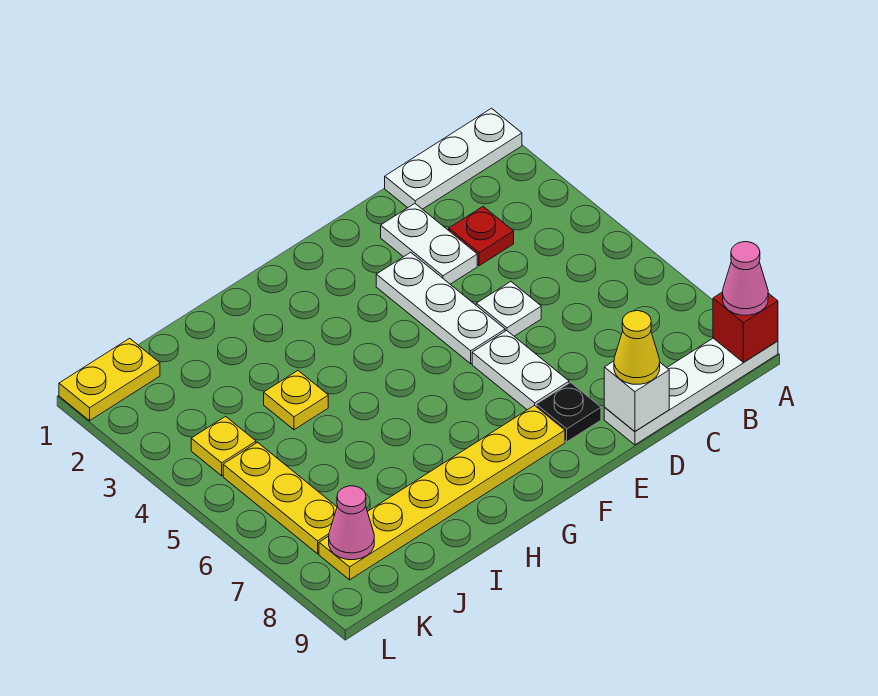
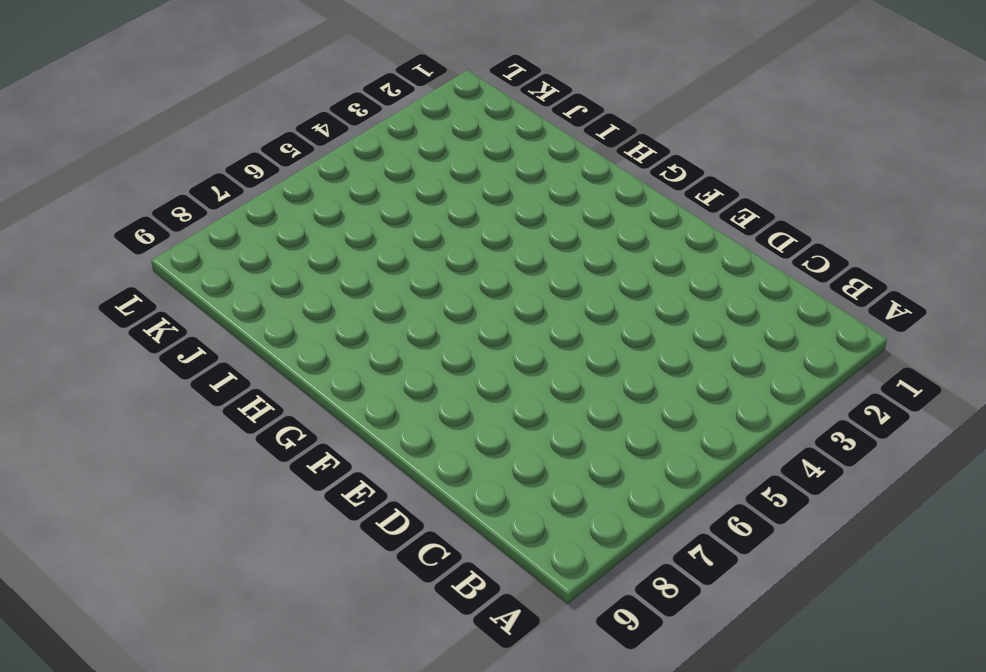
none -> white plate A1:C1 level 1
none -> white plate A9:D9 level 1
none -> red plate C3 level 1

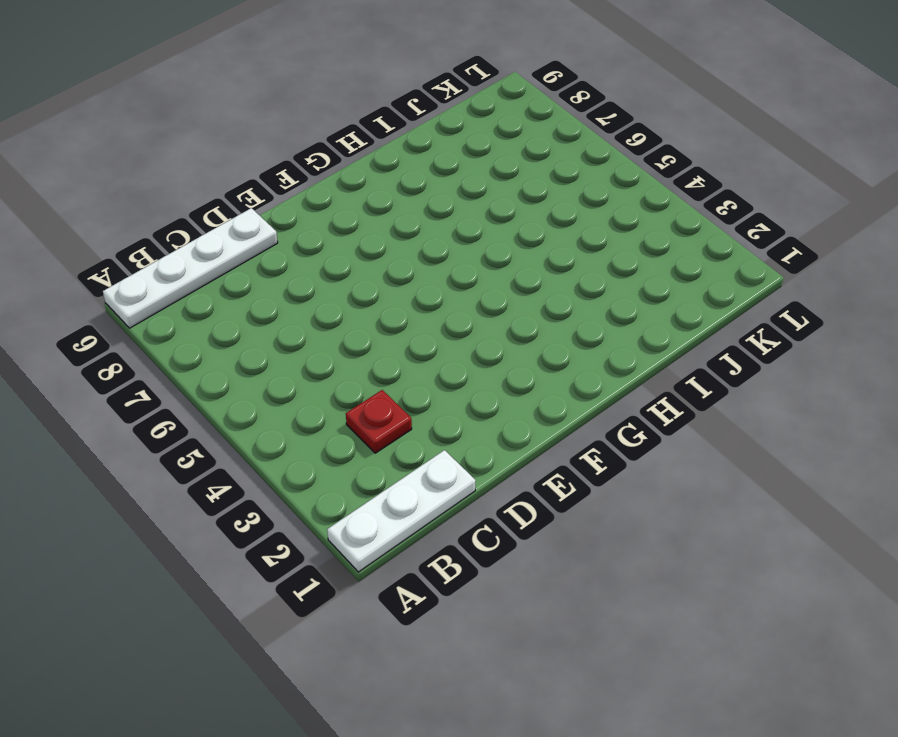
none -> white plate D2:D3 level 1
none -> white plate D5 level 1
none -> white plate E3:E5 level 1

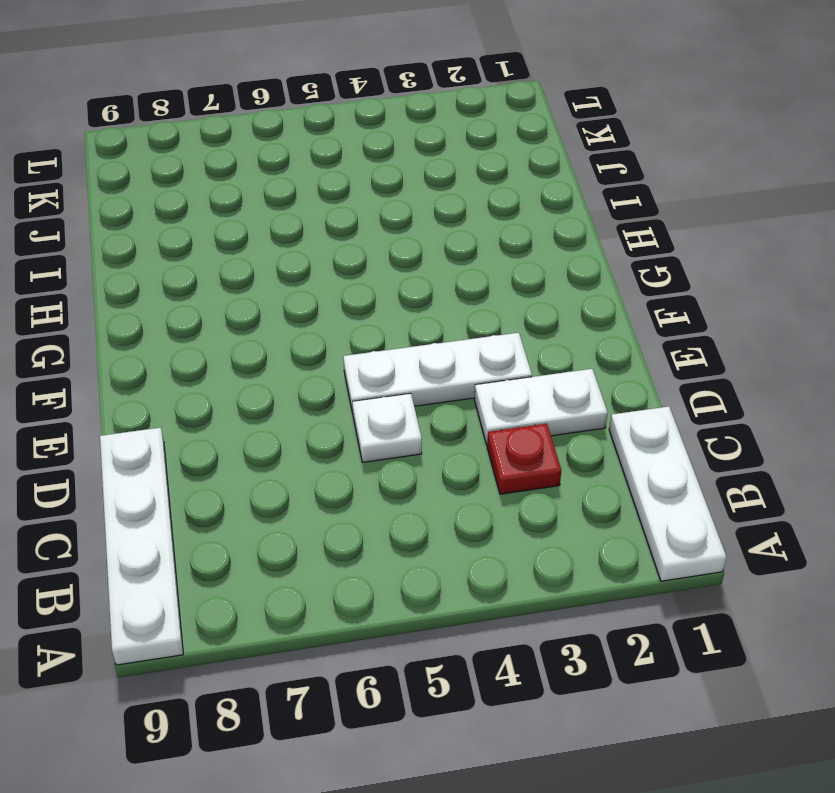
none -> white plate E6:E7 level 1
none -> black plate E8 level 1
none -> yellow plate F8:K8 level 1

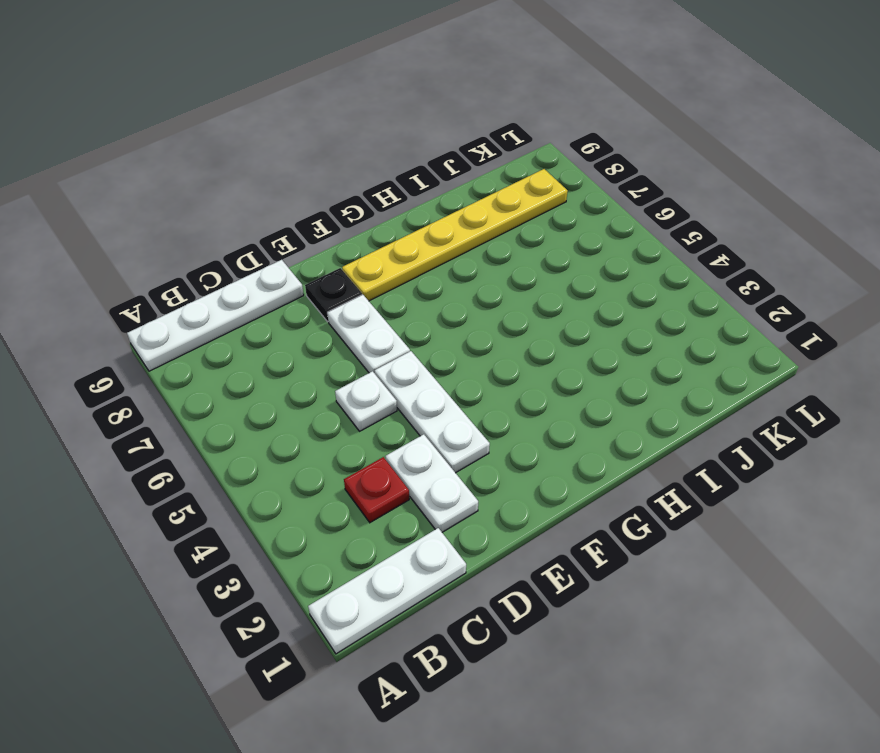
none -> yellow plate I4 level 1
none -> yellow plate K1:L1 level 1
none -> yellow plate K4 level 1

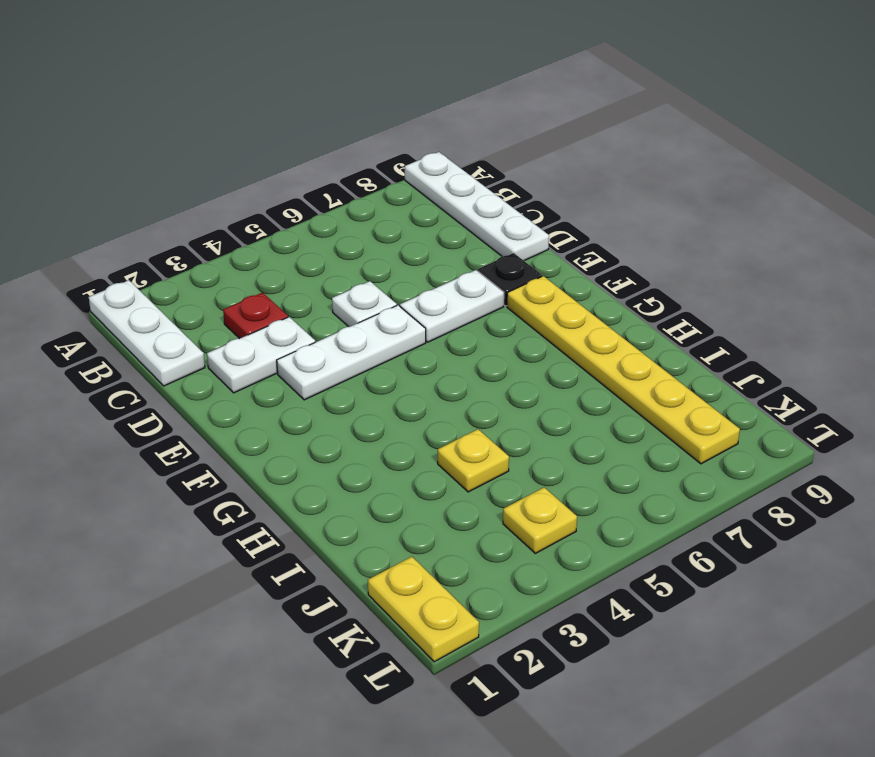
none -> yellow plate K5:K7 level 1
none -> red brick A9 level 2
none -> white brick D9 level 2

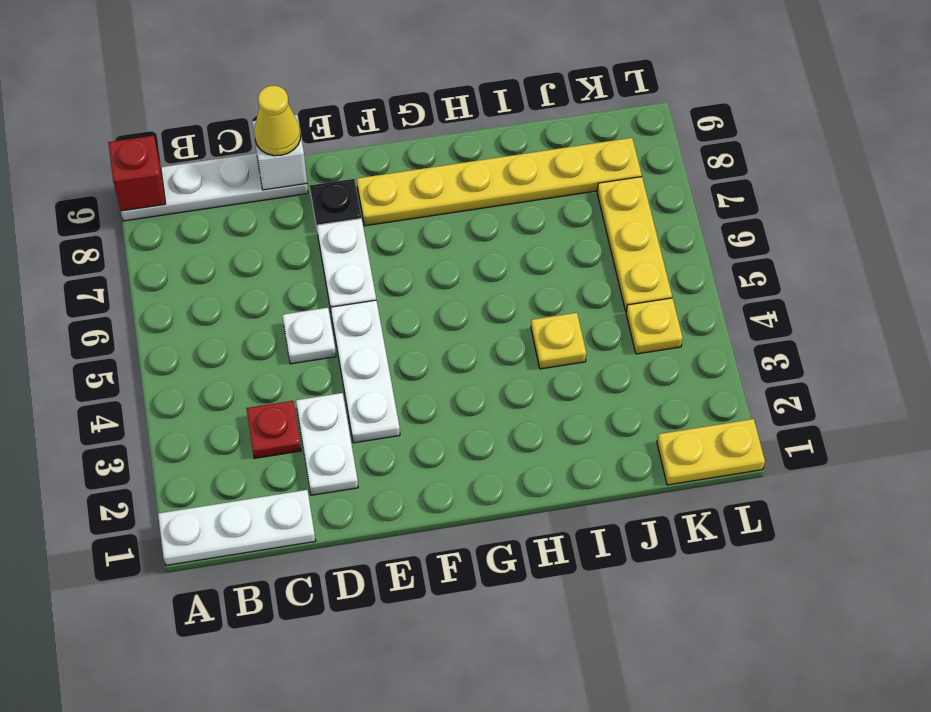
none -> pink cone K8 level 2
none -> pink cone A9 level 3

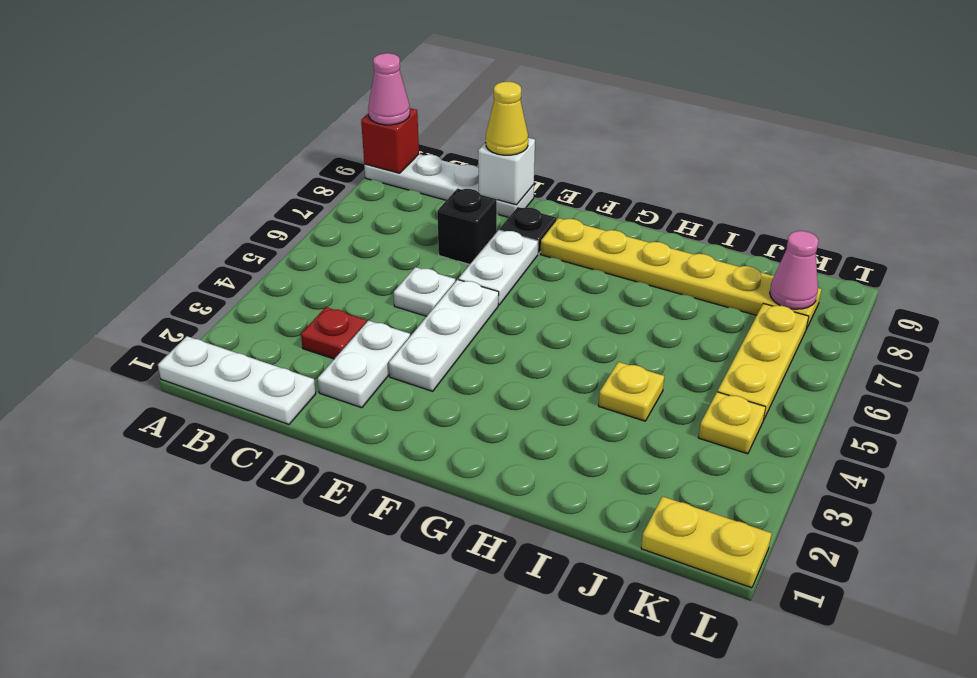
black brick D7 level 1 -> none

